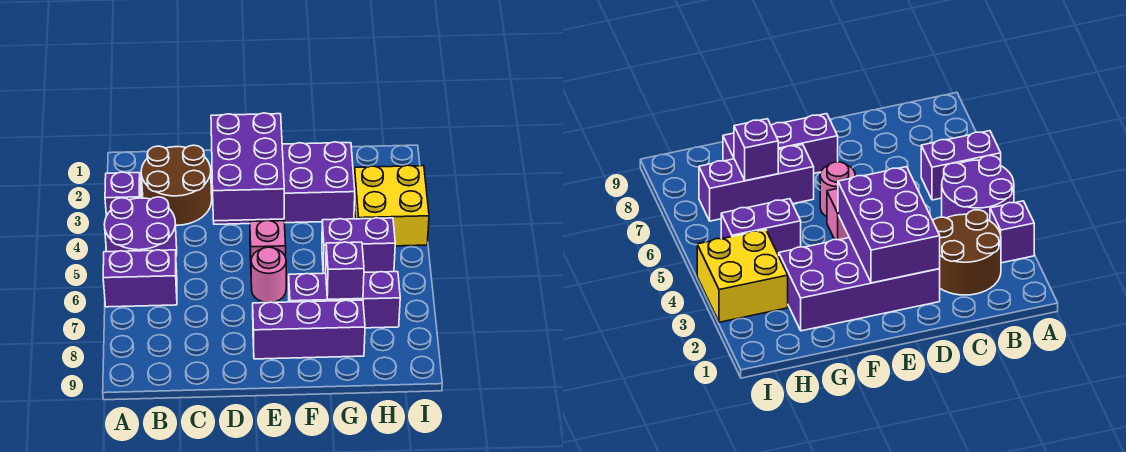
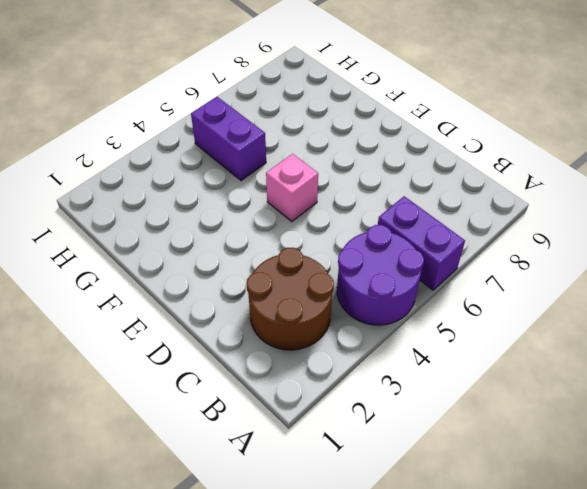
none -> purple brick A3 level 1
none -> purple brick D2:G3 level 1
none -> pink round brick E6 level 1

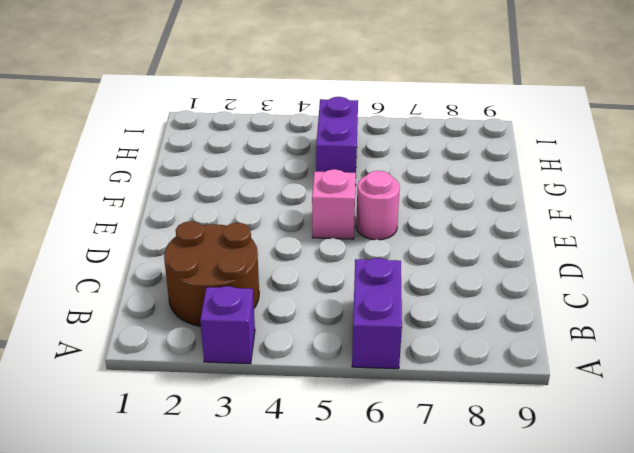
none -> purple round brick A4:B5 level 1
none -> purple brick D2:G3 level 1
none -> purple brick E8:G8 level 1

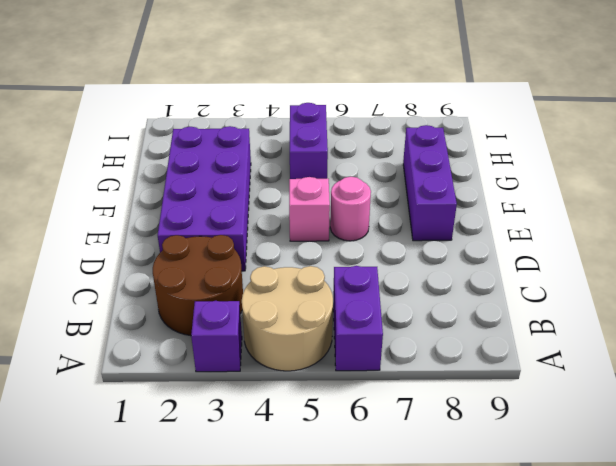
tan round brick A4:B5 level 1 -> purple round brick A4:B5 level 1
none -> purple brick F7:H7 level 1
none -> yellow brick H3:I4 level 1
none -> purple brick D2:E4 level 2

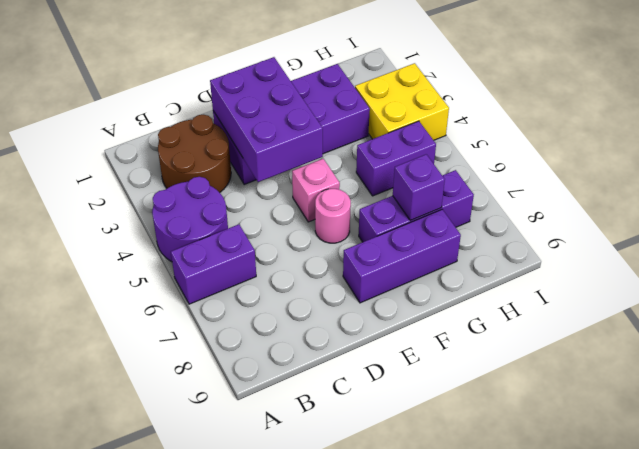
none -> purple brick A3 level 1

